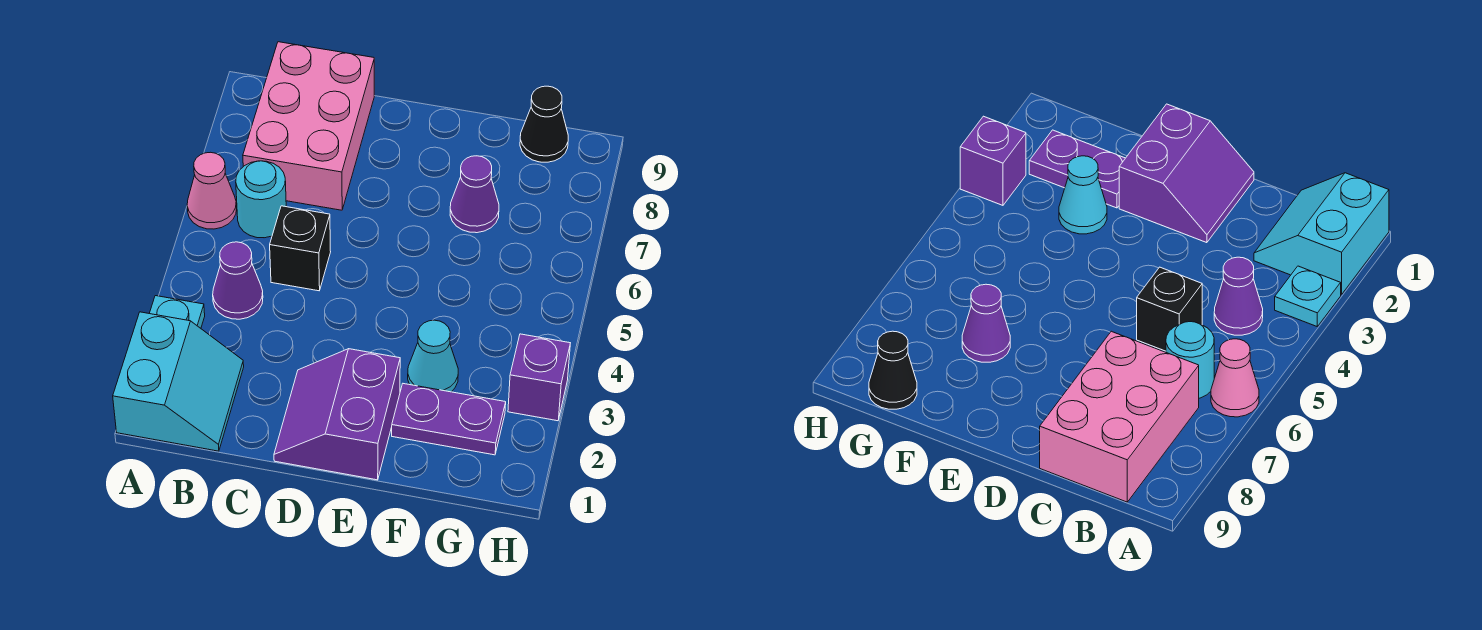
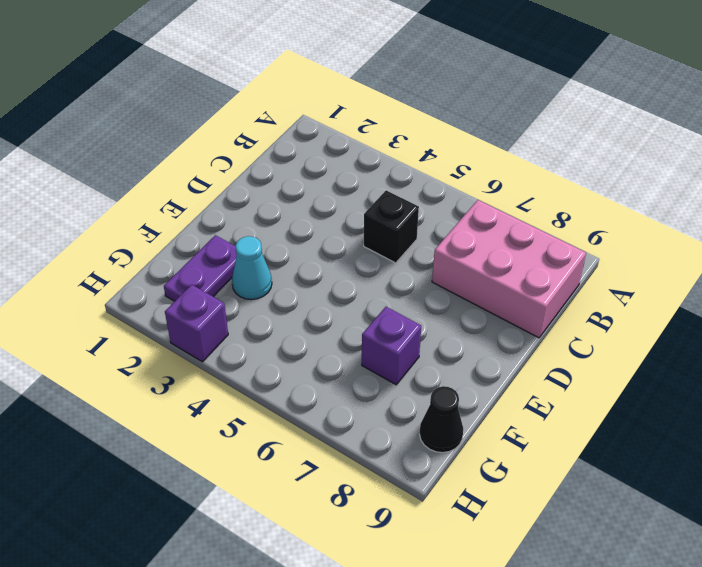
purple brick F7 level 1 -> purple cone F7 level 1
none -> cyan slope A1:B2 level 1 top A
none -> cyan plate A3 level 1
none -> pink cone A6 level 1

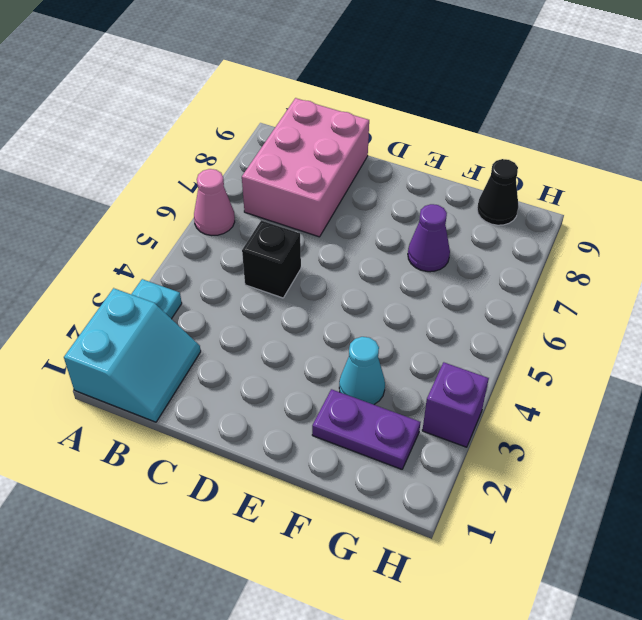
none -> purple cone B4 level 1
none -> cyan round brick B6 level 1
none -> purple slope D1:E2 level 1 top E

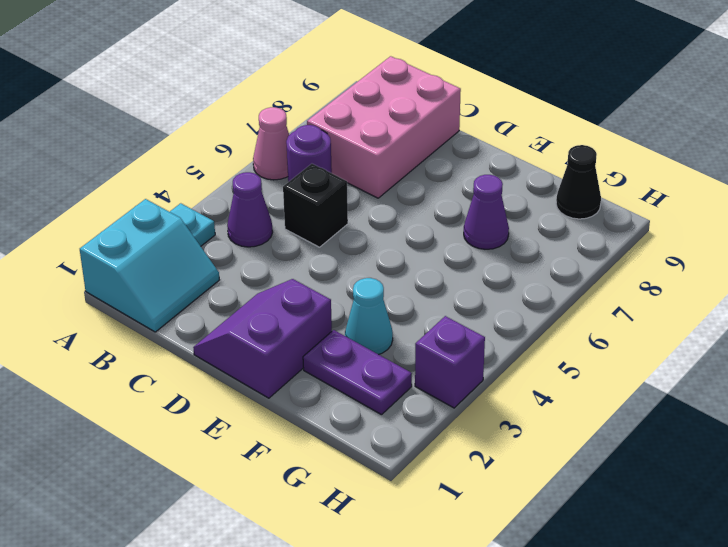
purple round brick B6 level 1 -> cyan round brick B6 level 1

